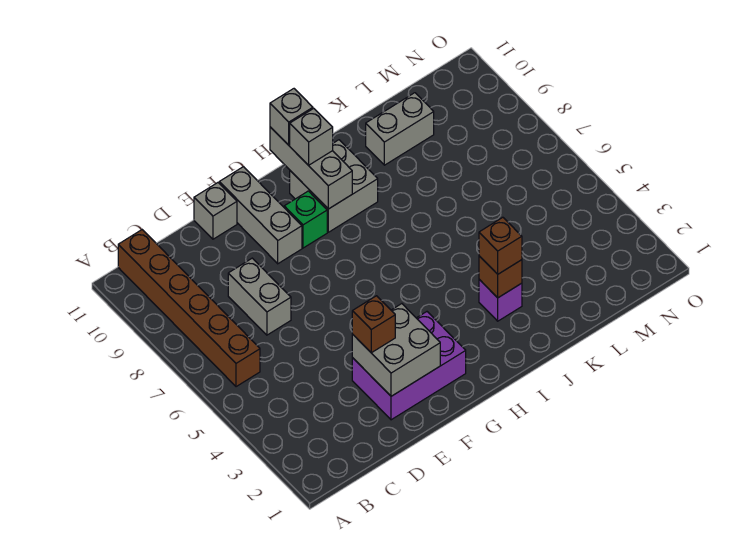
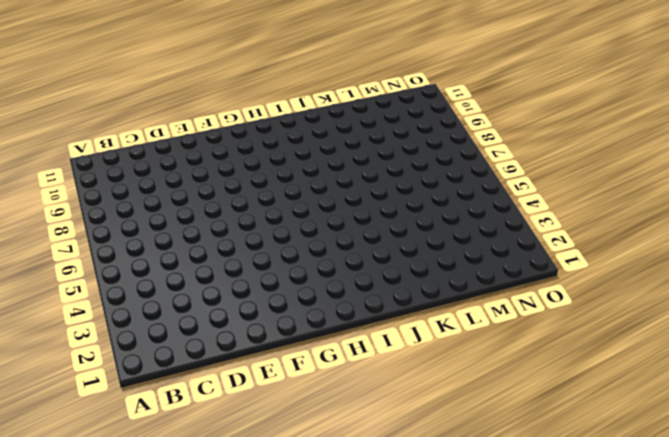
none -> brown brick B6:B11 level 1
none -> grey brick D7:D8 level 1
none -> purple brick E2:G3 level 1

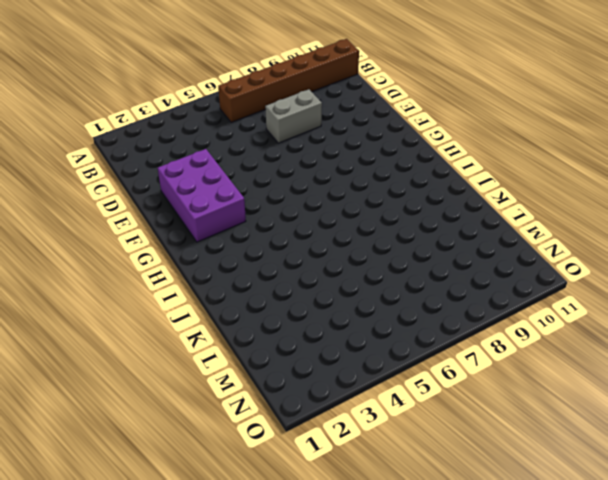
none -> grey brick E11 level 1
none -> grey brick F9:F11 level 1
none -> green brick G9 level 1

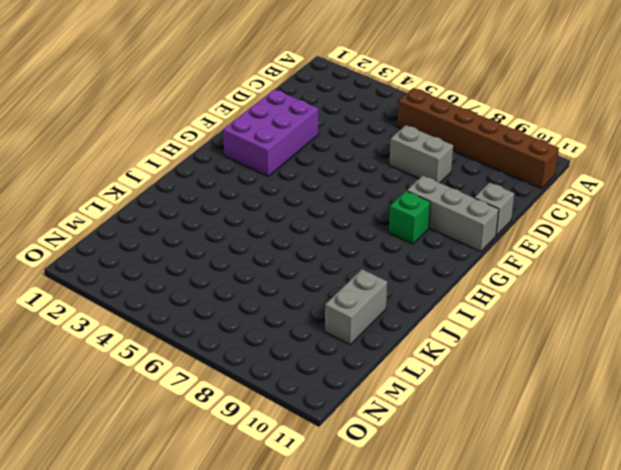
none -> grey brick H9:I10 level 1
none -> purple brick J3 level 1
none -> grey brick E2:F3 level 2

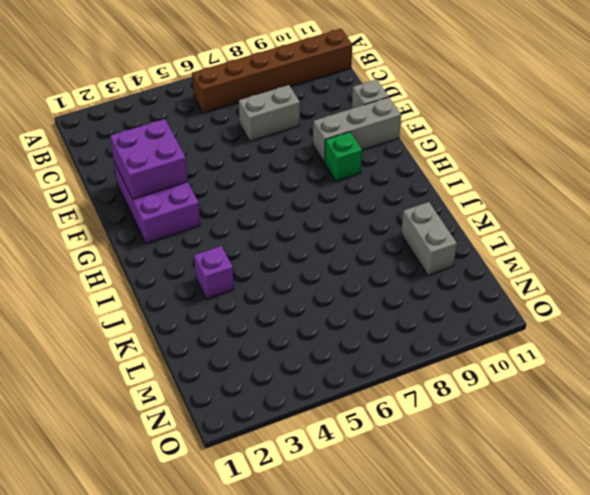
purple brick E2:F3 level 2 -> grey brick E2:F3 level 2
none -> grey brick H9:I10 level 1
none -> grey brick H9:H11 level 2
none -> brown brick J3 level 2

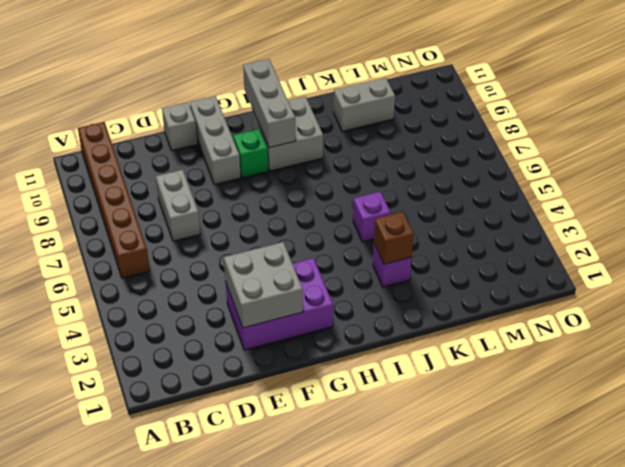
purple brick J5 level 1 -> none
none -> brown brick E3 level 3
none -> grey brick H10 level 3
none -> grey brick H11 level 3

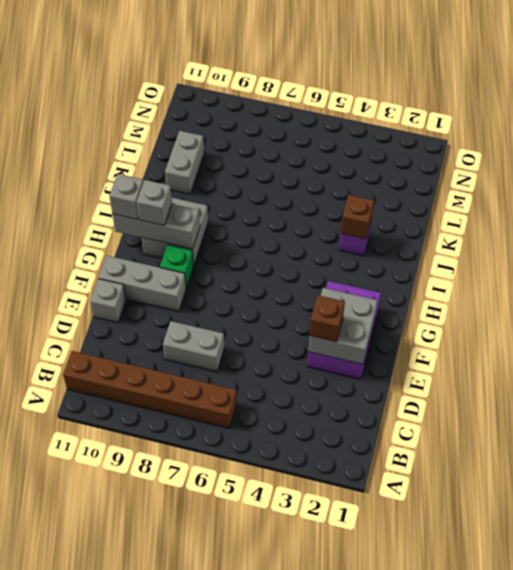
none -> brown brick J3 level 3

